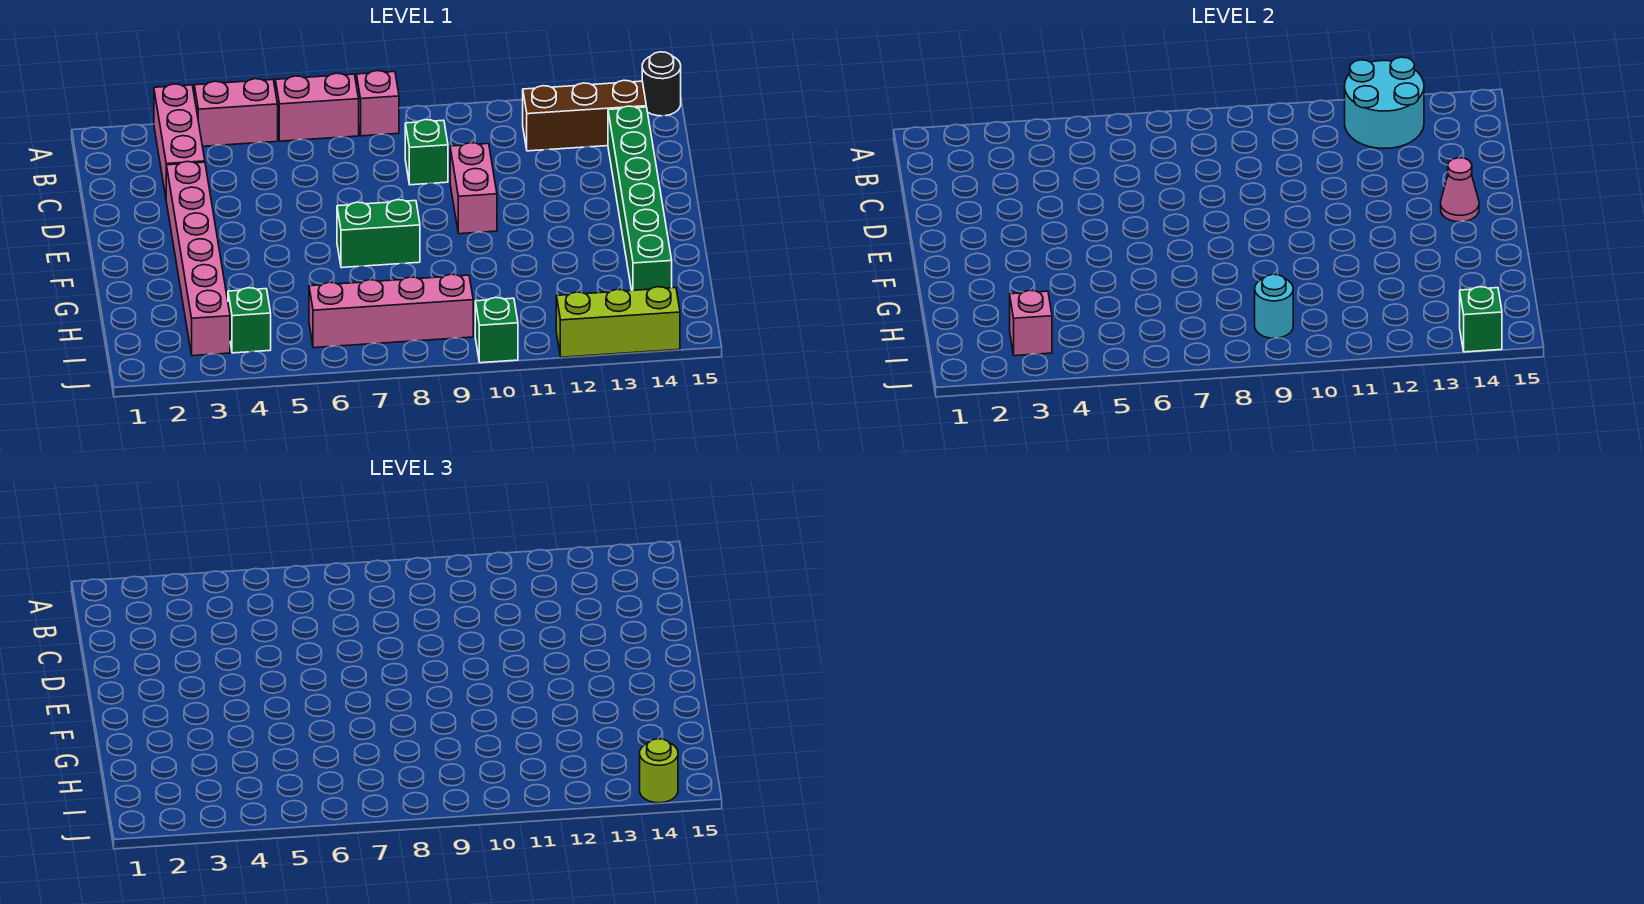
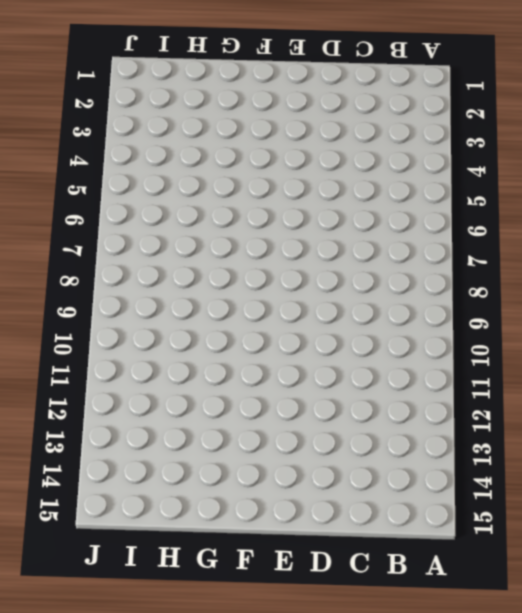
none -> pink brick A3:C3 level 1
none -> pink brick A4:A5 level 1
none -> pink brick A6:A7 level 1

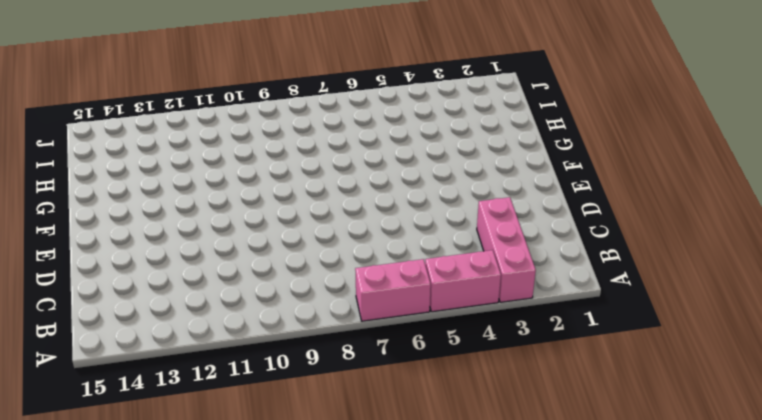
none -> pink brick A8 level 1
none -> black round brick A15 level 1
none -> brown brick B12:B14 level 1

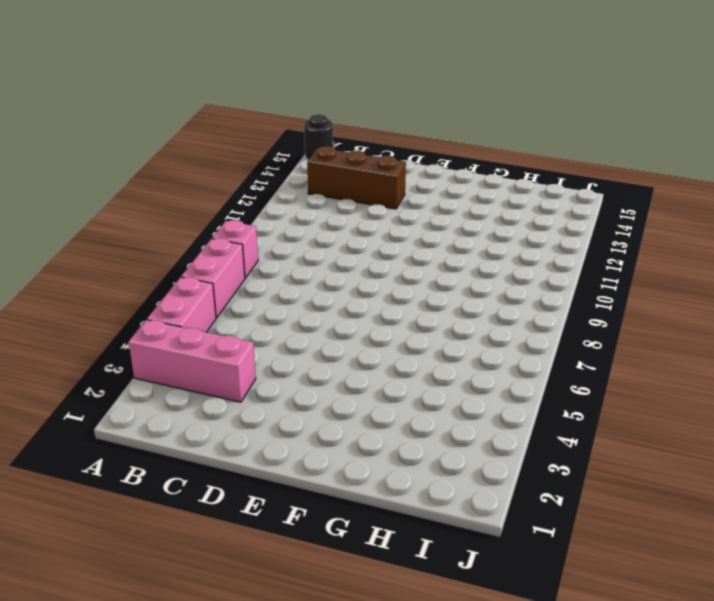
brown brick B13:D13 level 1 -> brown brick B12:B14 level 1
none -> green brick C9 level 1
none -> green brick C14:H14 level 1
none -> pink brick D3:I3 level 1

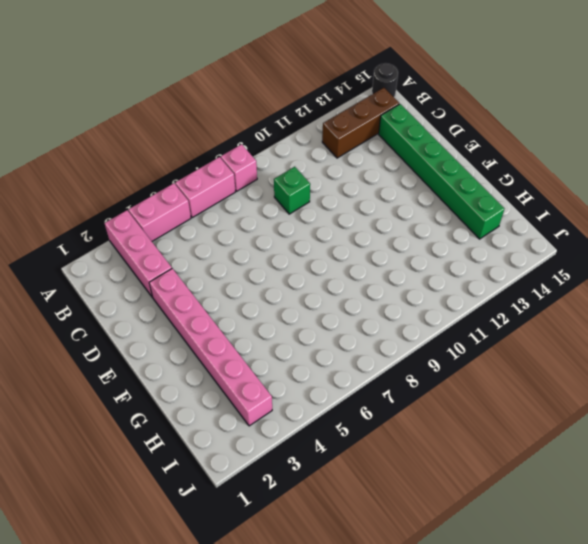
none -> pink brick D10:E10 level 1
none -> green brick F7:F8 level 1
none -> green brick I4 level 1

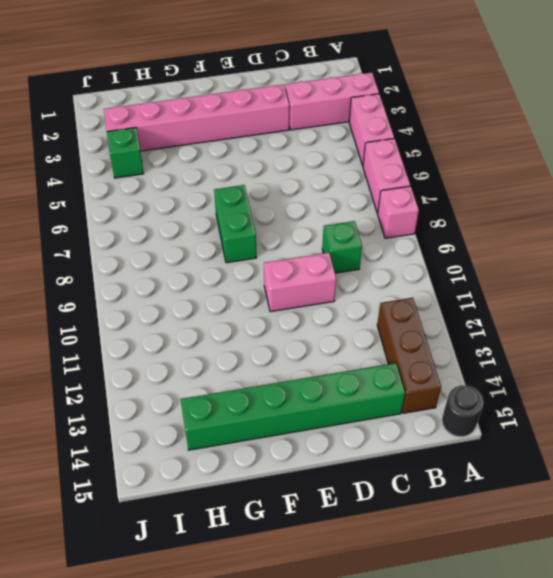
none -> pink brick I6:I9 level 1
none -> green brick J10 level 1
none -> lime brick J12:J14 level 1

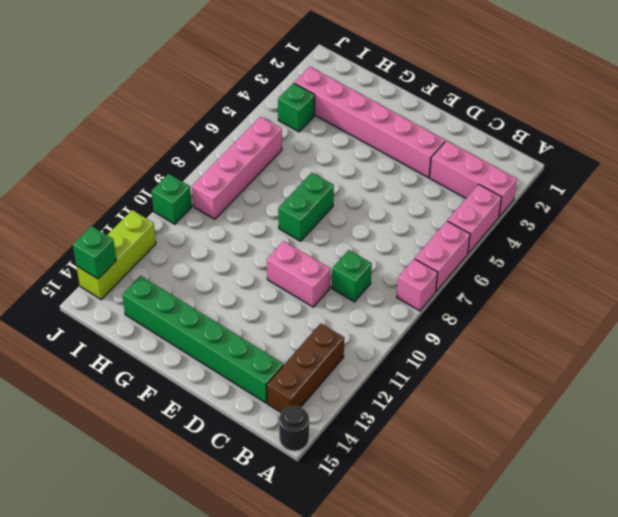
none -> cyan round brick A12:B13 level 2
none -> pink cone E14 level 2
none -> pink brick I3 level 2

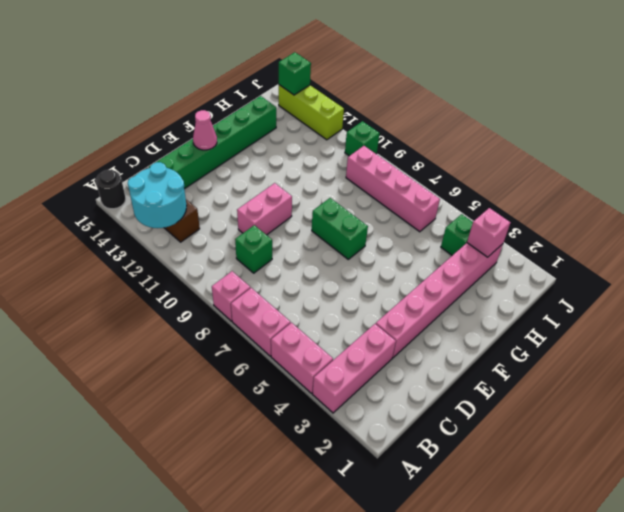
none -> cyan round brick I9 level 2
none -> lime round brick J14 level 3

